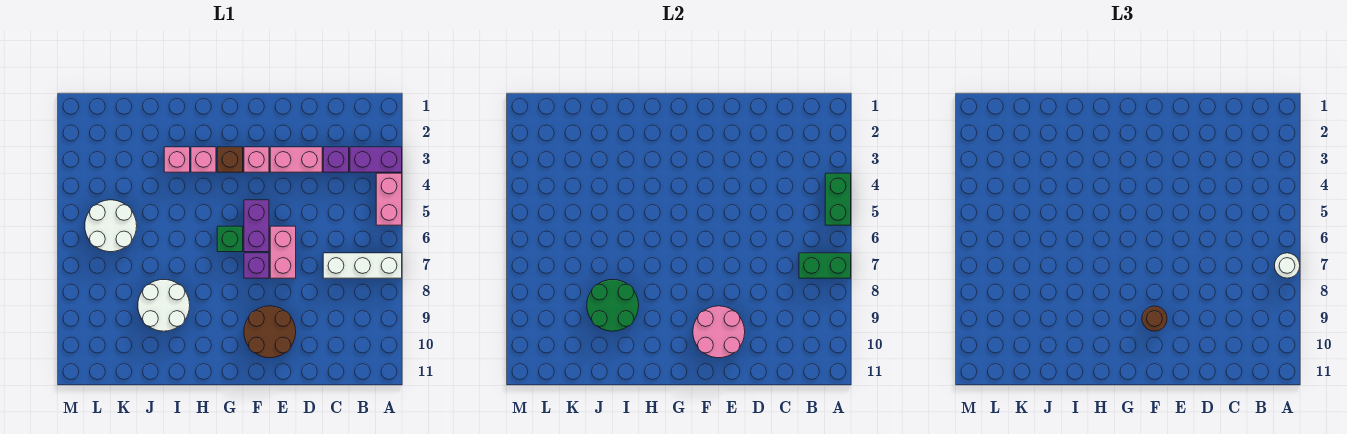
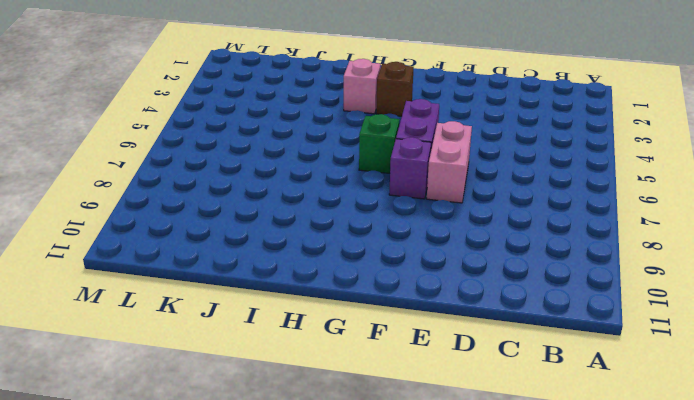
none -> purple brick A3:B3 level 1
none -> pink brick A4:A5 level 1
none -> white brick A7:C7 level 1

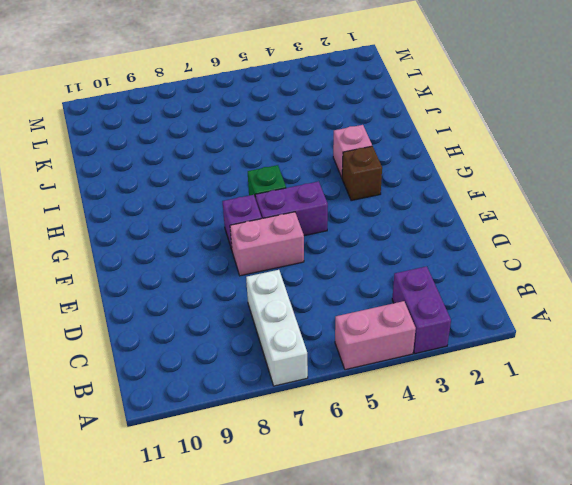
none -> purple brick C3 level 1
none -> pink brick D3:E3 level 1
none -> brown round brick E9:F10 level 1

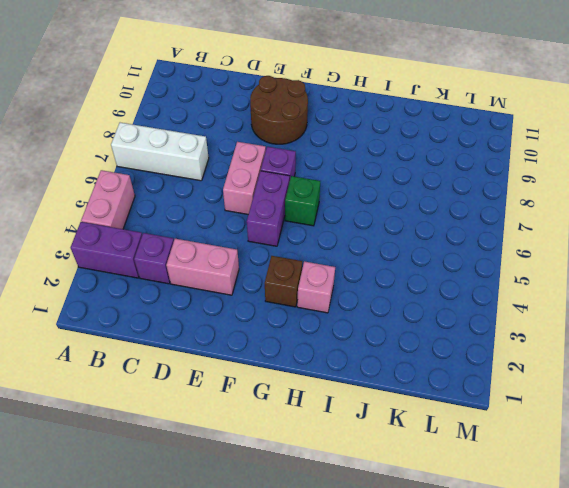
none -> pink brick F3 level 1
none -> pink brick I3 level 1
none -> white round brick I8:J9 level 1

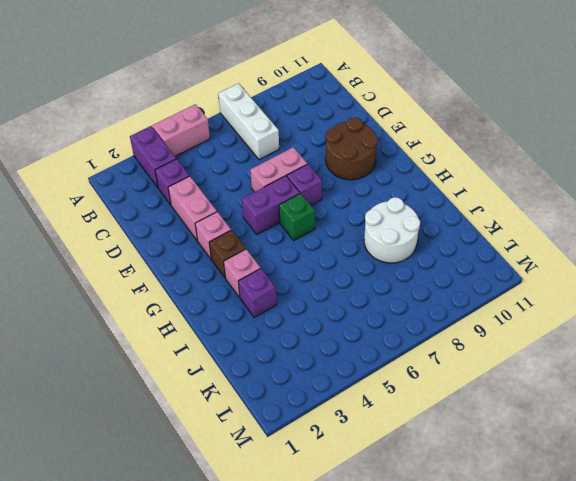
purple brick I3 level 1 -> pink brick I3 level 1
none -> white round brick K5:L6 level 1
none -> green brick A4:A5 level 2
none -> green brick A7:B7 level 2

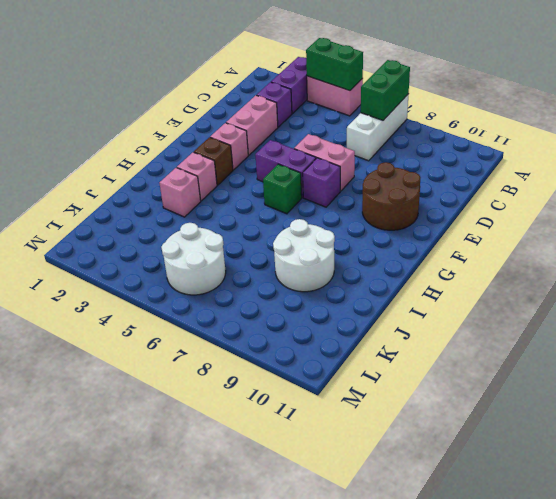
none -> pink round brick E9:F10 level 2
none -> green round brick I8:J9 level 2
none -> white round brick A7 level 3

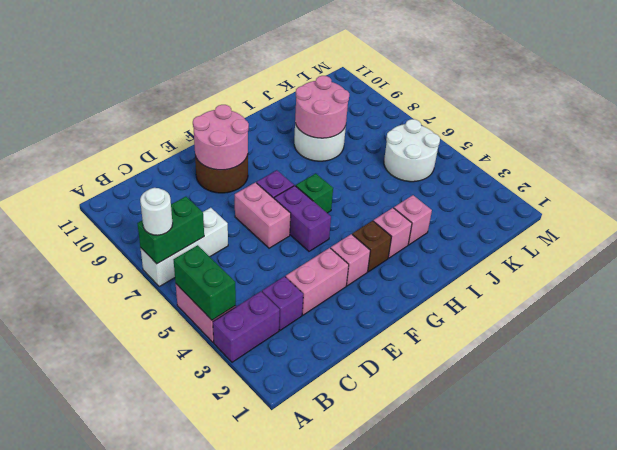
pink round brick I8:J9 level 2 -> green round brick I8:J9 level 2
none -> brown round brick F9 level 3

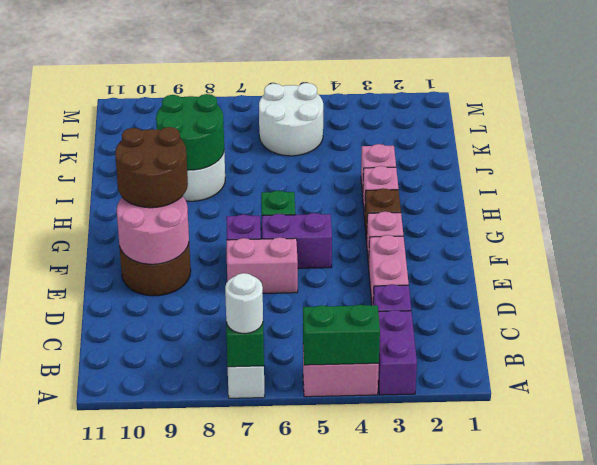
brown round brick F9:G10 level 3 -> brown round brick F9 level 3

